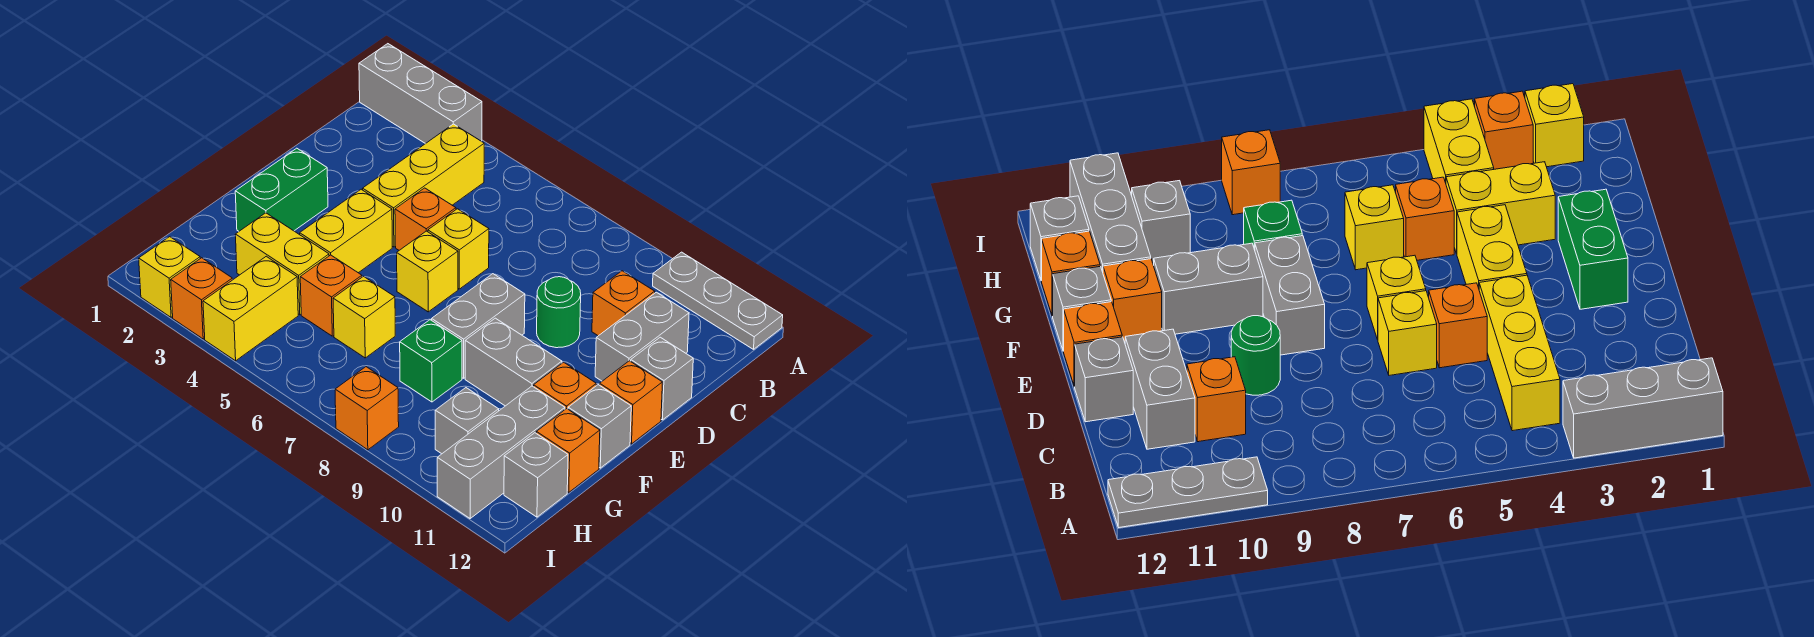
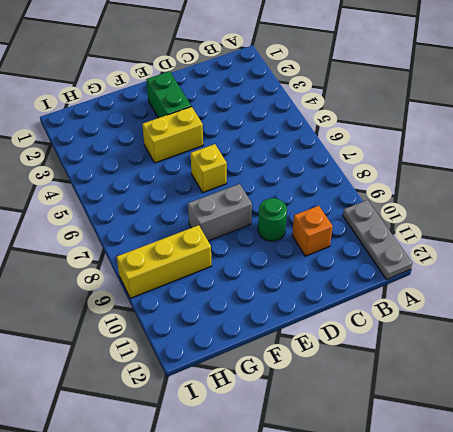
green brick E2:E3 level 1 -> green brick E2:F2 level 1
yellow brick G9:I9 level 1 -> yellow brick B4:D4 level 1
none -> grey brick A1:A3 level 1
none -> grey brick C11:D11 level 1
none -> orange brick D5 level 1

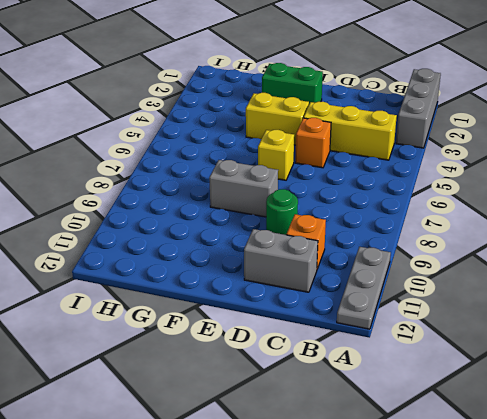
none -> yellow brick D6 level 1
none -> grey brick D12 level 1
none -> orange brick E12 level 1

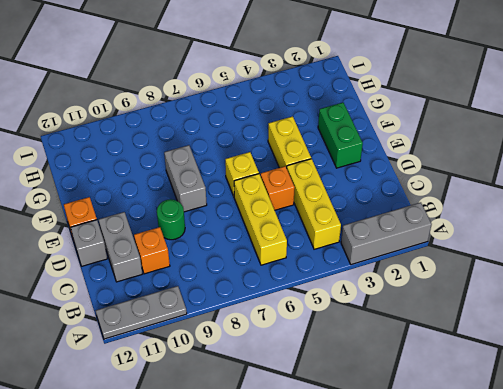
yellow brick B6:D6 level 1 -> yellow brick D6 level 1
none -> grey brick F9:F10 level 1
none -> orange brick F11 level 1
none -> grey brick F12 level 1

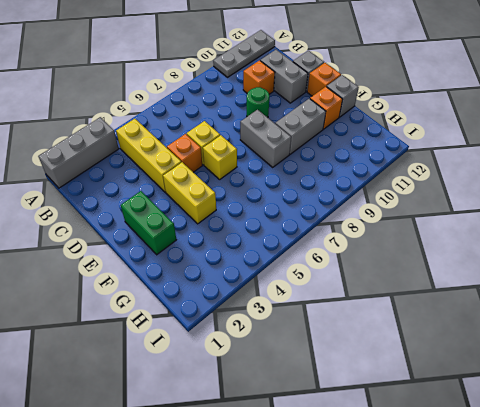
none -> yellow brick G3:G4 level 1
none -> orange brick G5 level 1
none -> yellow brick G6 level 1

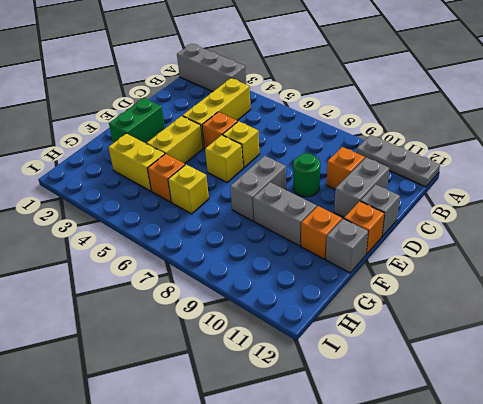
none -> green brick G8 level 1
none -> grey brick G11:I11 level 1
none -> orange brick G12 level 1

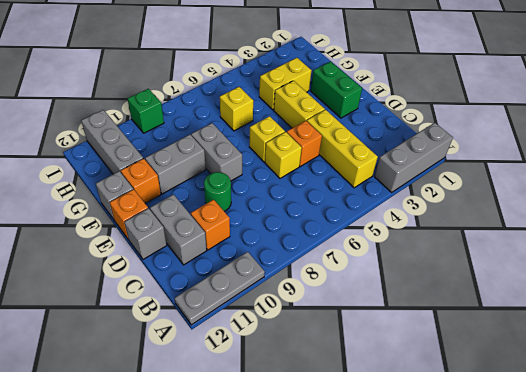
green brick I9 level 1 -> green brick G8 level 1
none -> orange brick G5 level 1
none -> orange brick G12 level 1
none -> yellow brick H4:I4 level 1

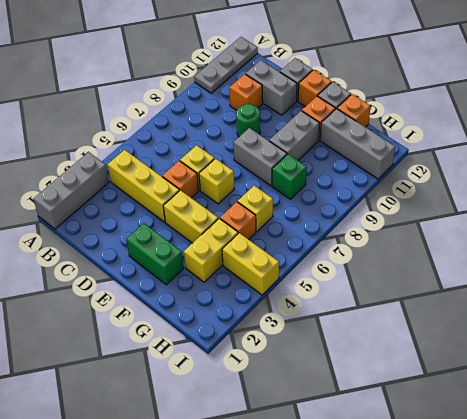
none -> grey brick H10 level 1
none -> grey brick H12 level 1
none -> yellow brick I2 level 1

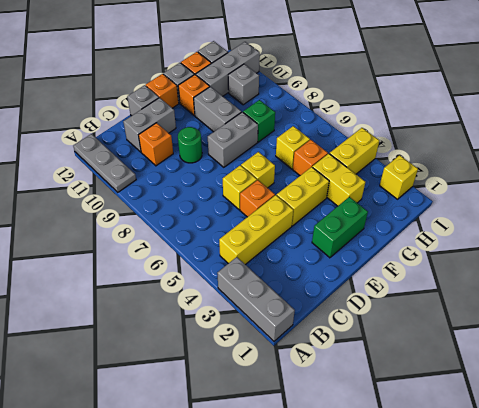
none -> orange brick I3 level 1
none -> orange brick I8 level 1

